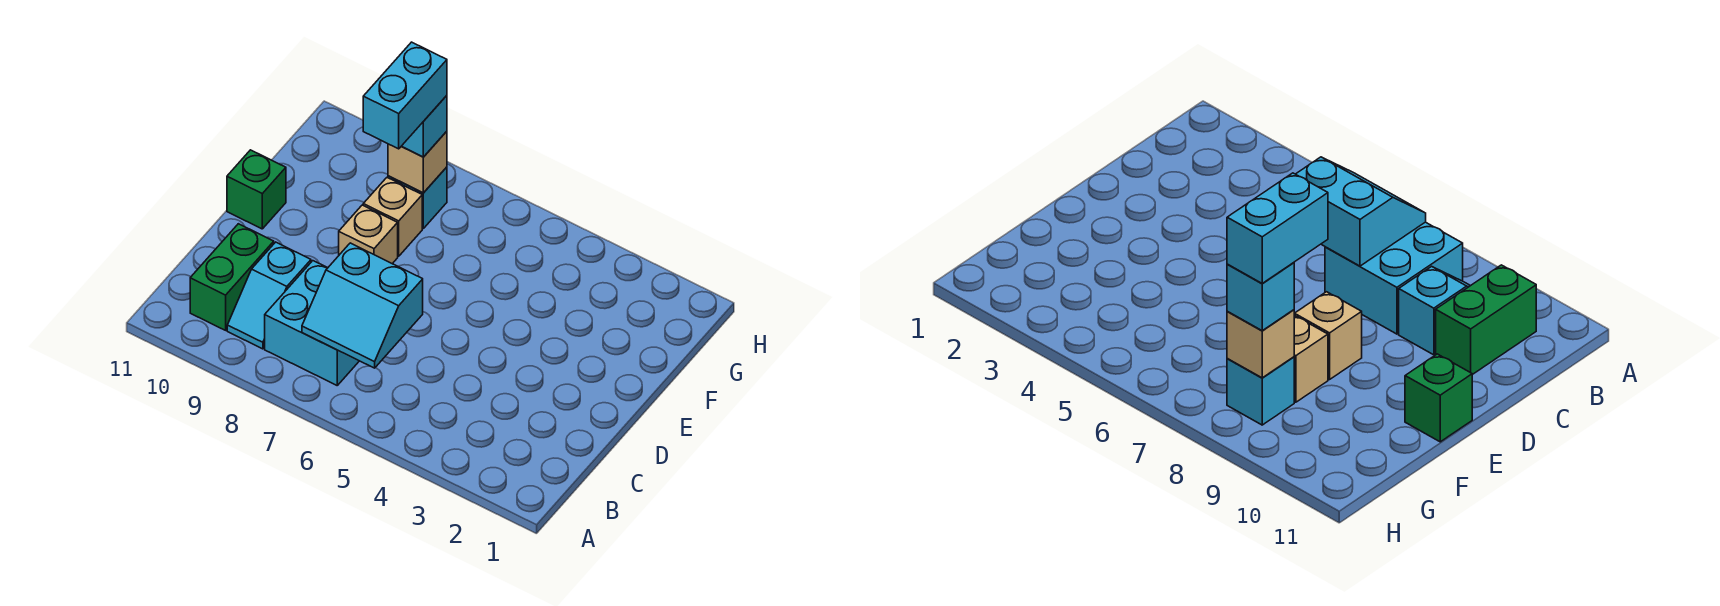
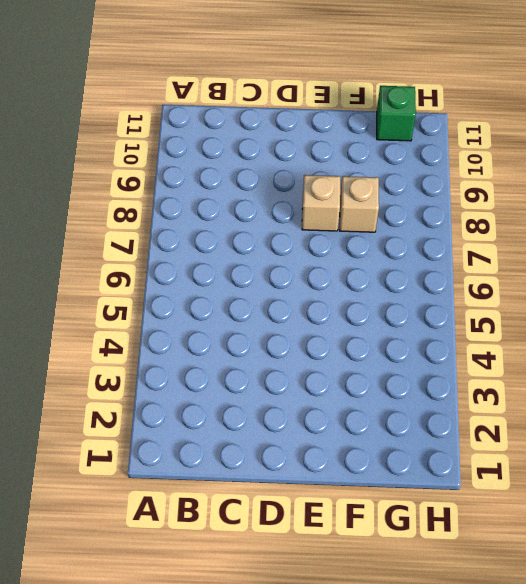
green brick G11 level 1 -> green brick E11 level 1
none -> cyan brick B7:C8 level 1
none -> cyan slope B9:C9 level 1 top C

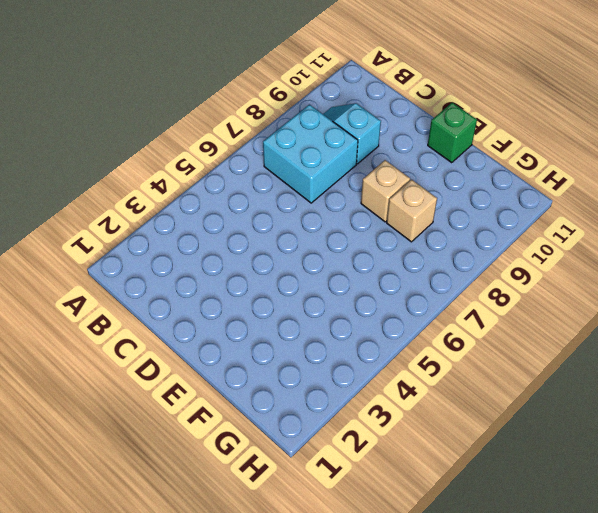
none -> green brick B10:C10 level 1
none -> cyan brick G8 level 1

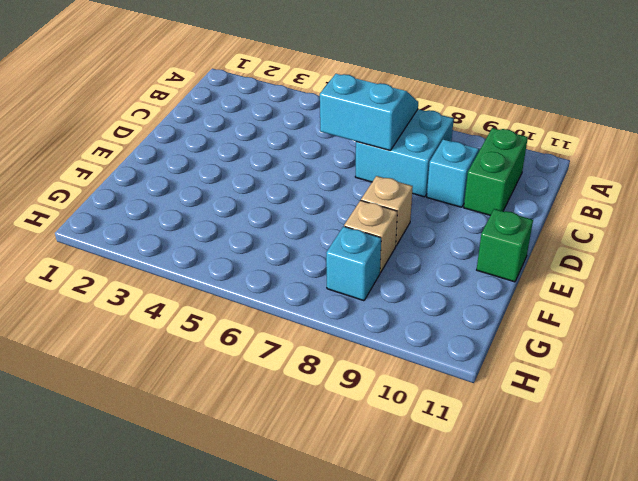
none -> tan brick G8 level 2
none -> cyan brick G8 level 3

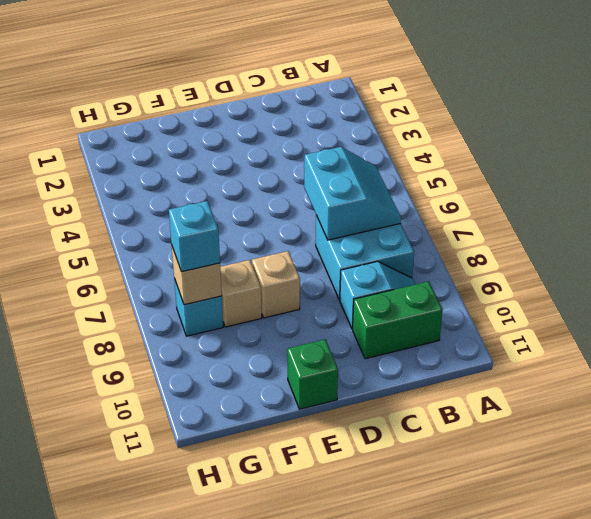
none -> cyan brick F8:G8 level 4

